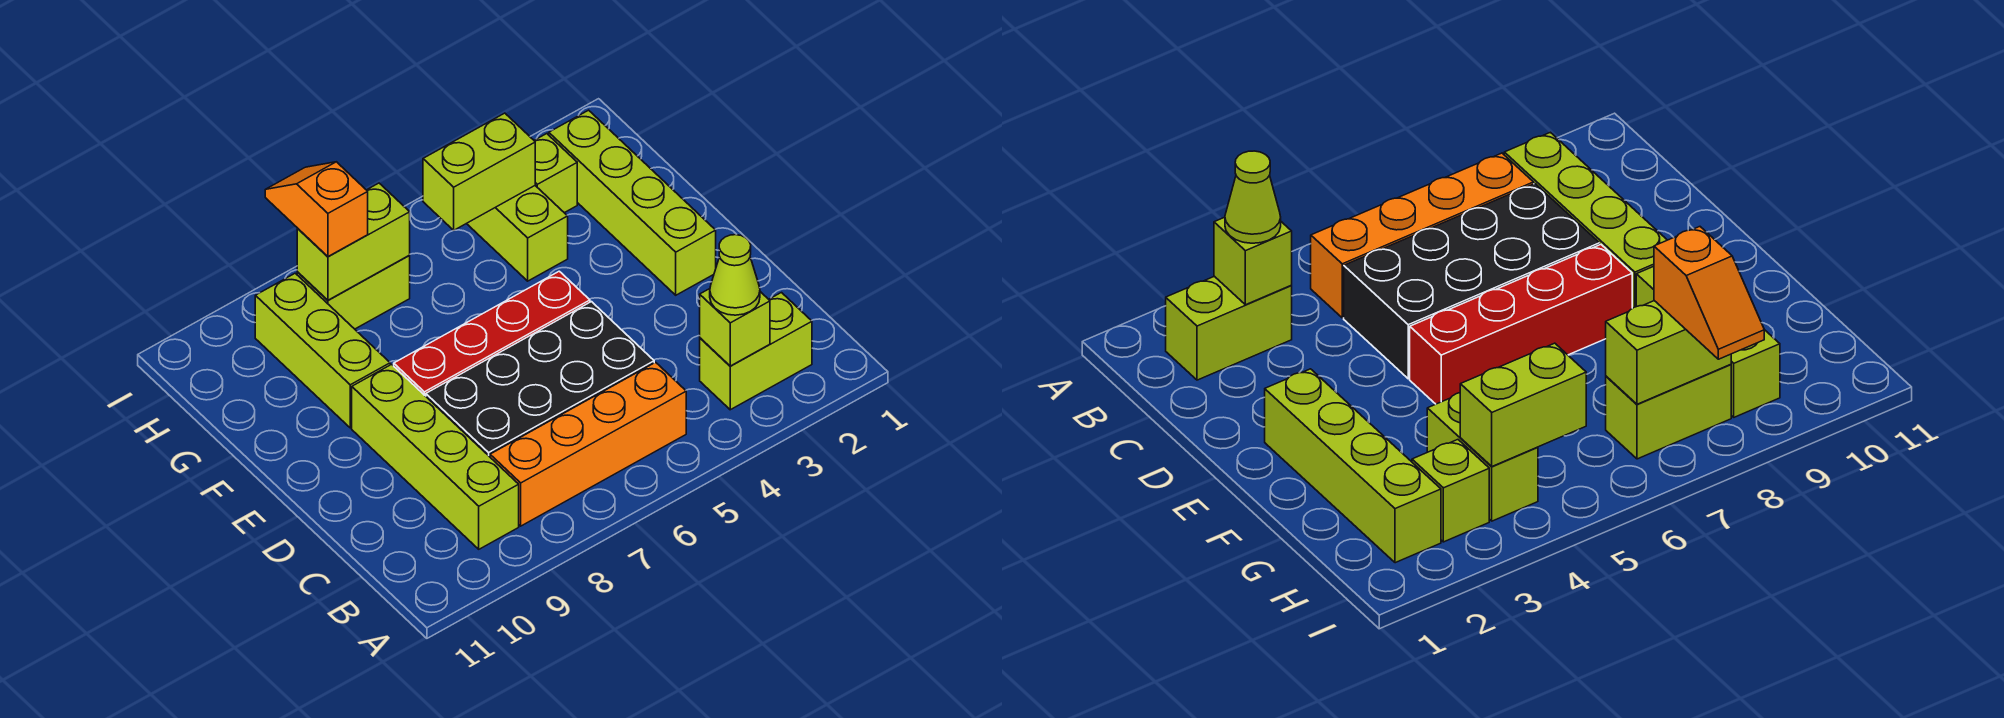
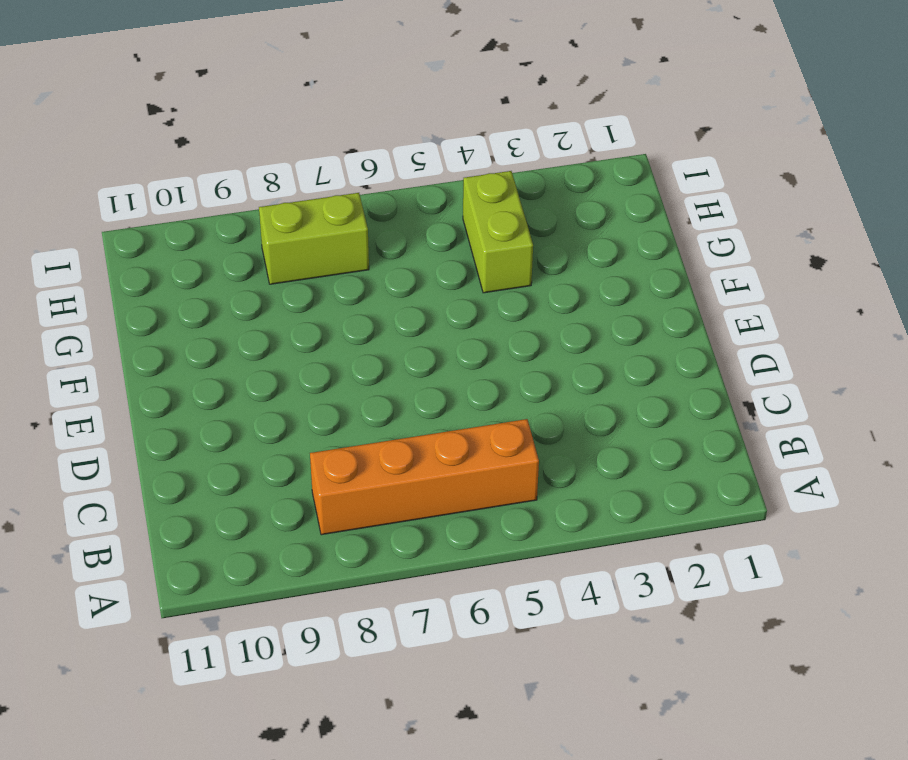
none -> lime brick B2:B3 level 1
none -> lime brick B9:E9 level 1
none -> black brick C5:D8 level 1

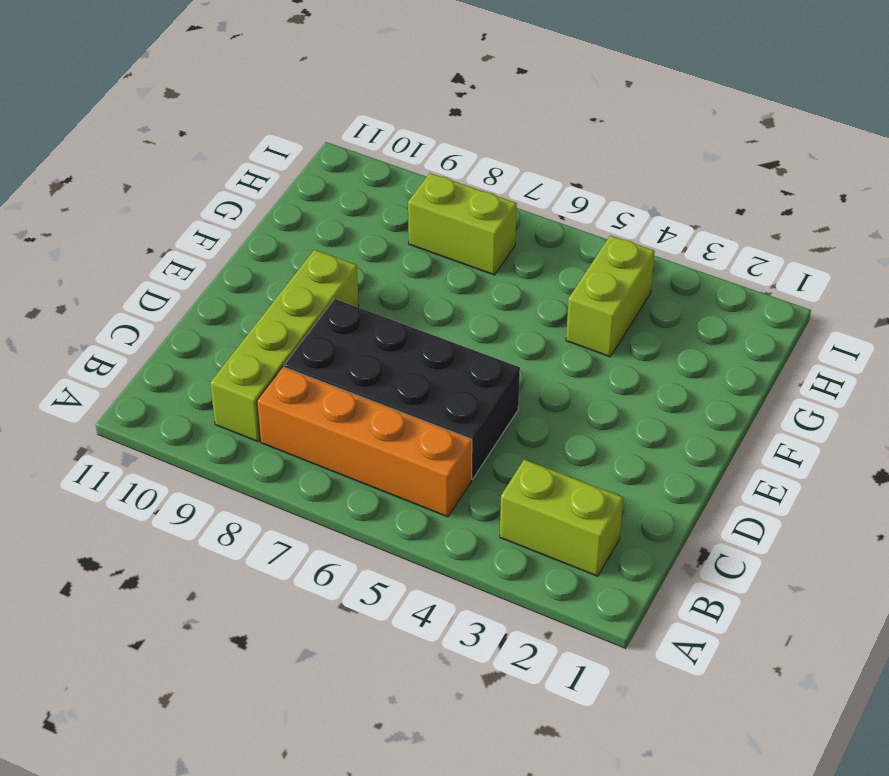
none -> lime brick E2:H2 level 1
none -> red brick E5:E8 level 1
none -> lime brick F9:H9 level 1

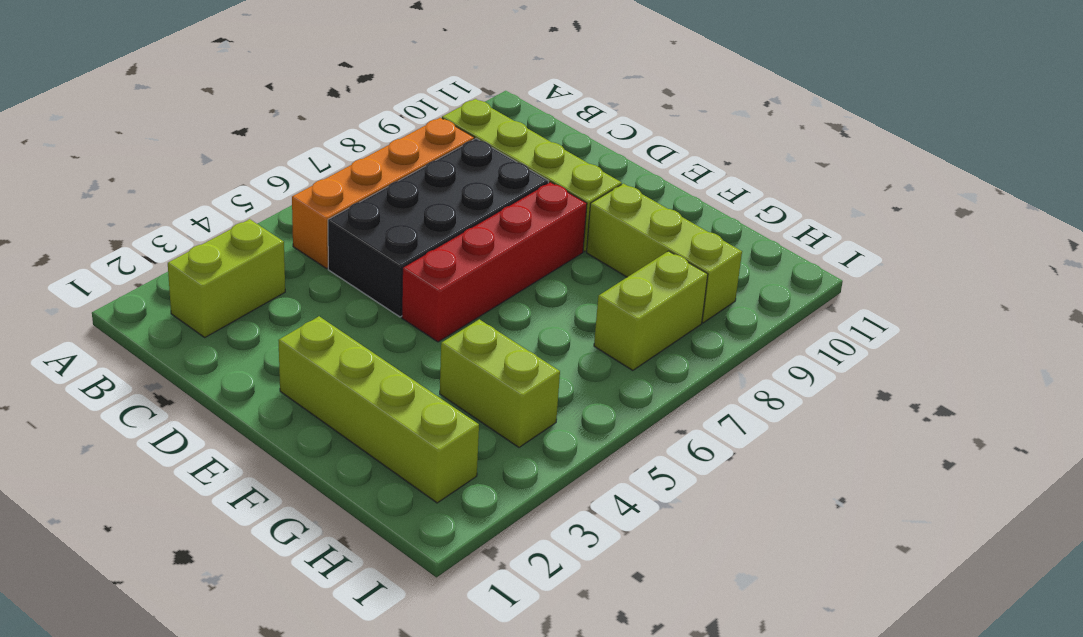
none -> lime brick H3 level 1
none -> lime brick B3 level 2
none -> lime brick H4:H5 level 2

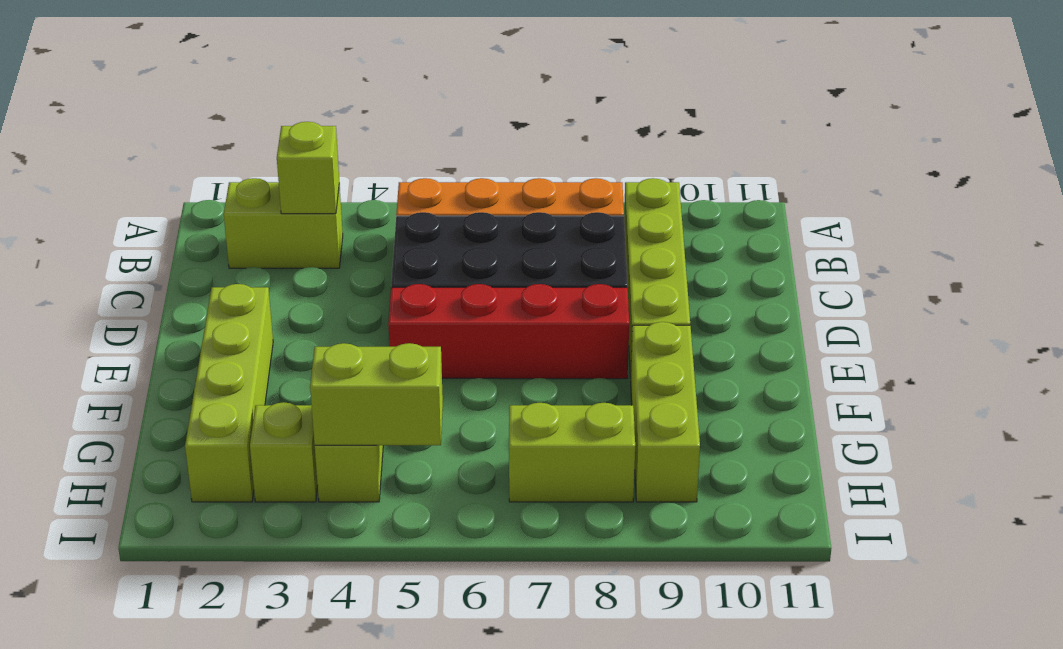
none -> lime brick H7:H8 level 2
none -> lime cone B3 level 3
none -> orange slope H8:I8 level 3 top H

